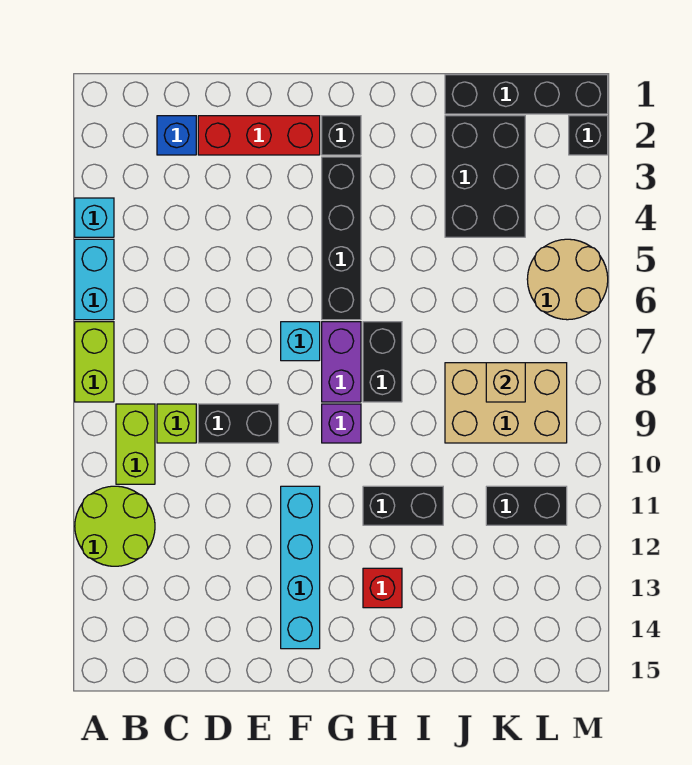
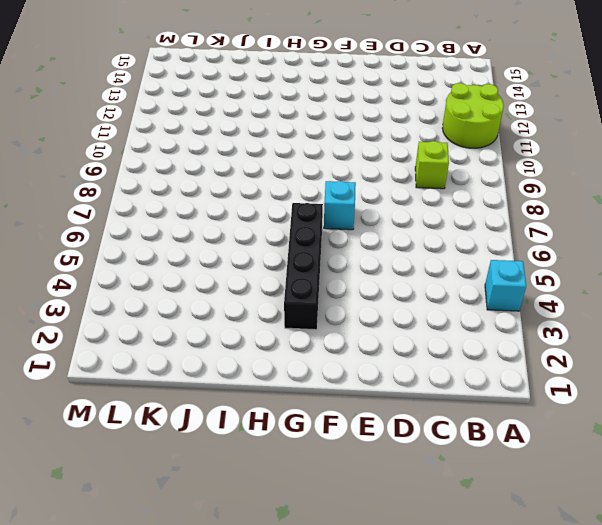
none -> cyan brick A5:A6 level 1
none -> lime brick A7:A8 level 1
none -> lime brick B9:B10 level 1

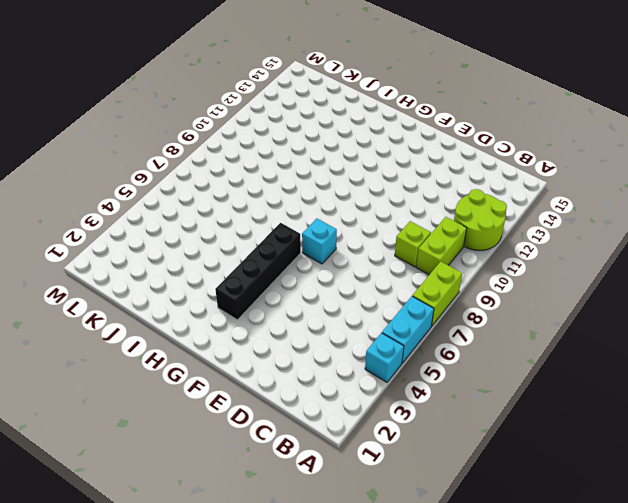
none -> blue brick C2 level 1
none -> red brick D2:F2 level 1
none -> black brick D9:E9 level 1

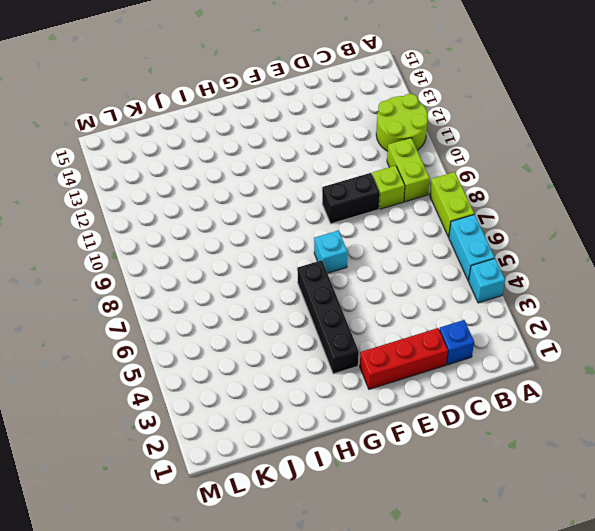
none -> cyan brick F11:F14 level 1
none -> black brick G2 level 1
none -> purple brick G7:G8 level 1

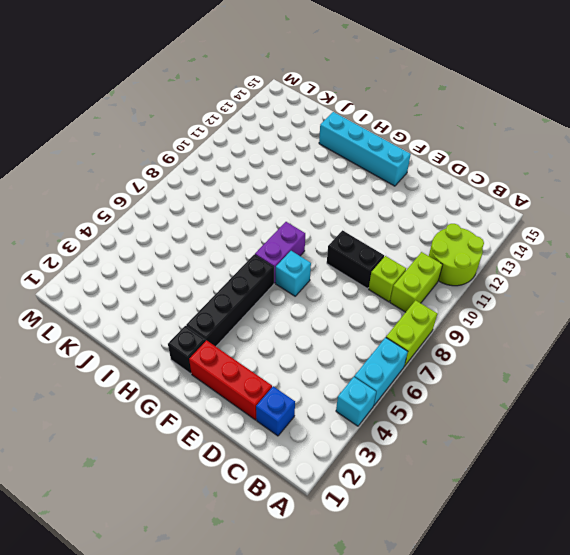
cyan brick F14:I14 level 1 -> cyan brick F11:F14 level 1
none -> purple brick G9 level 1
none -> black brick H7:H8 level 1
none -> black brick H11:I11 level 1

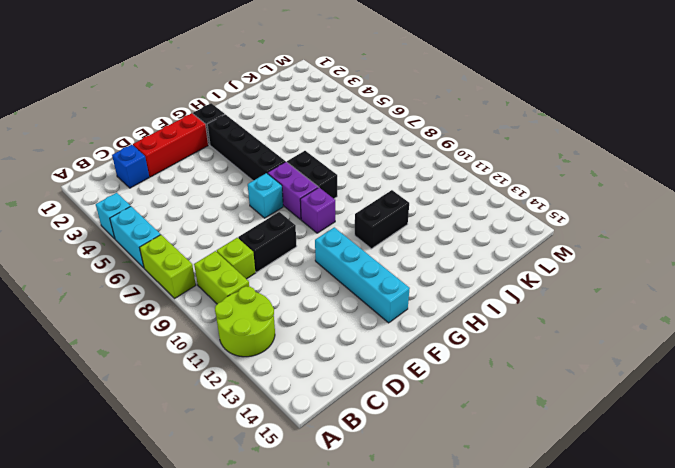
none -> red brick H13 level 1
none -> black brick J1:M1 level 1
none -> black brick J2:K4 level 1

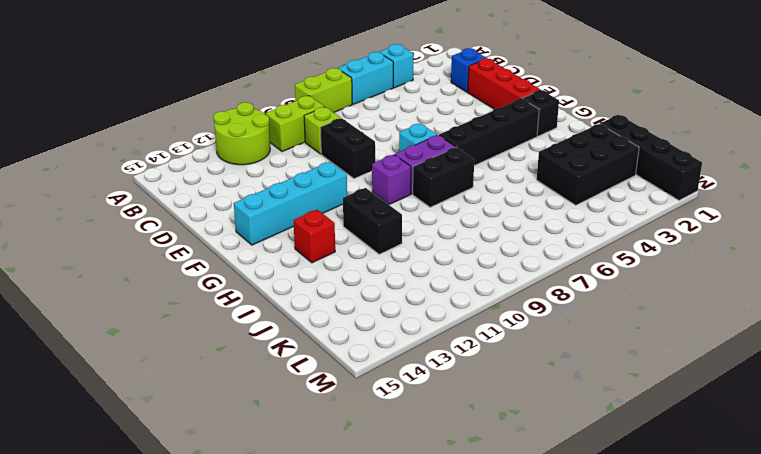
none -> tan brick J8:L9 level 1
none -> black brick K11:L11 level 1
none -> tan round brick L5:M6 level 1

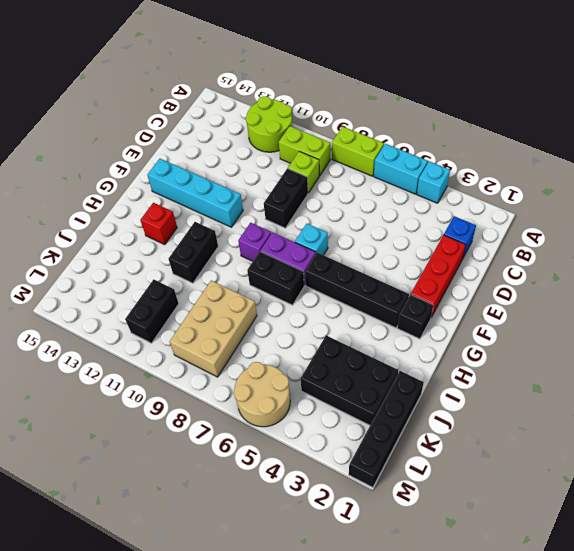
none -> black brick M2 level 1
none -> tan brick K8 level 2

